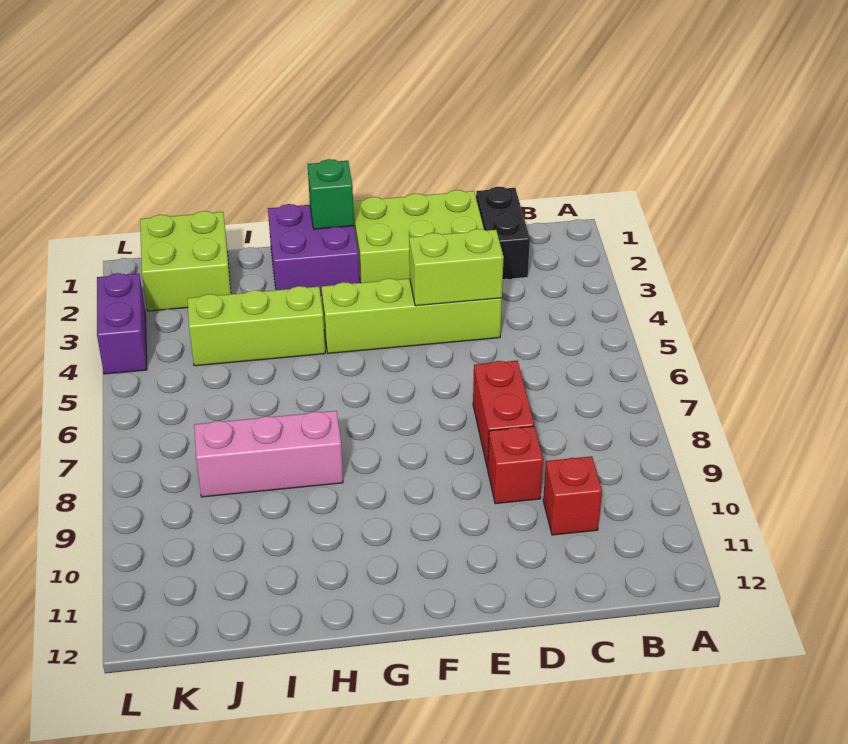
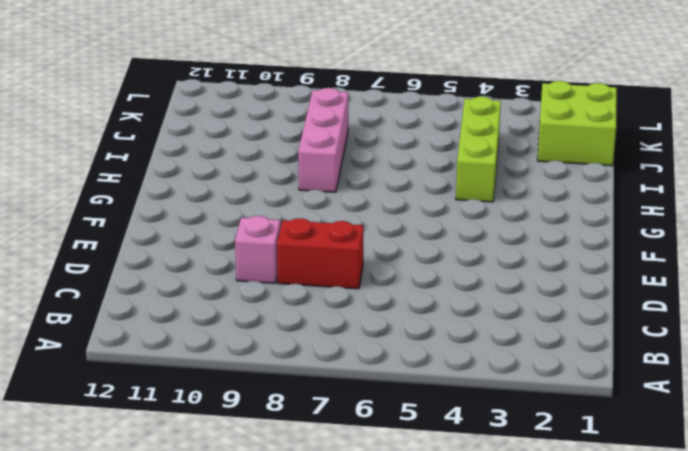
pink brick D9 level 1 -> red brick D9 level 1
none -> black brick C1:C2 level 1
none -> red brick C10 level 1
none -> lime brick D1:F2 level 1

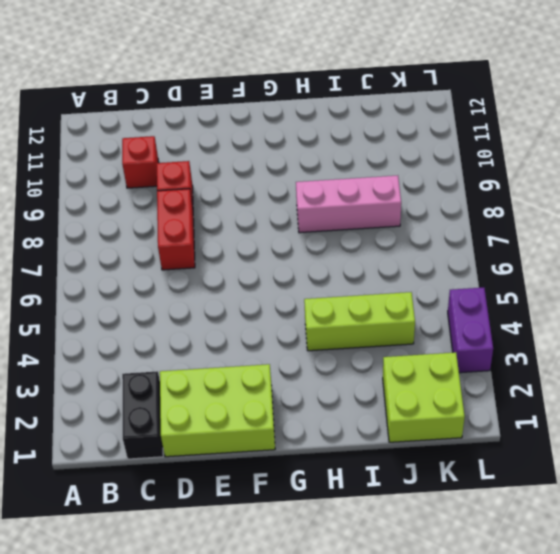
none -> lime brick D4:G4 level 1
none -> purple brick G1:H2 level 1
none -> lime brick D4:E4 level 2

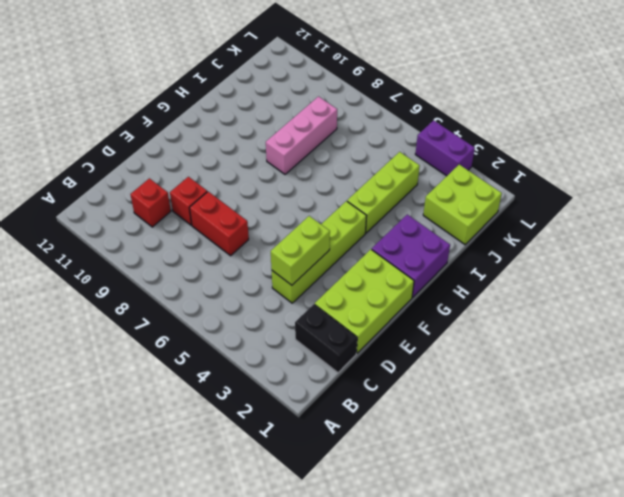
none -> green brick G1 level 2

